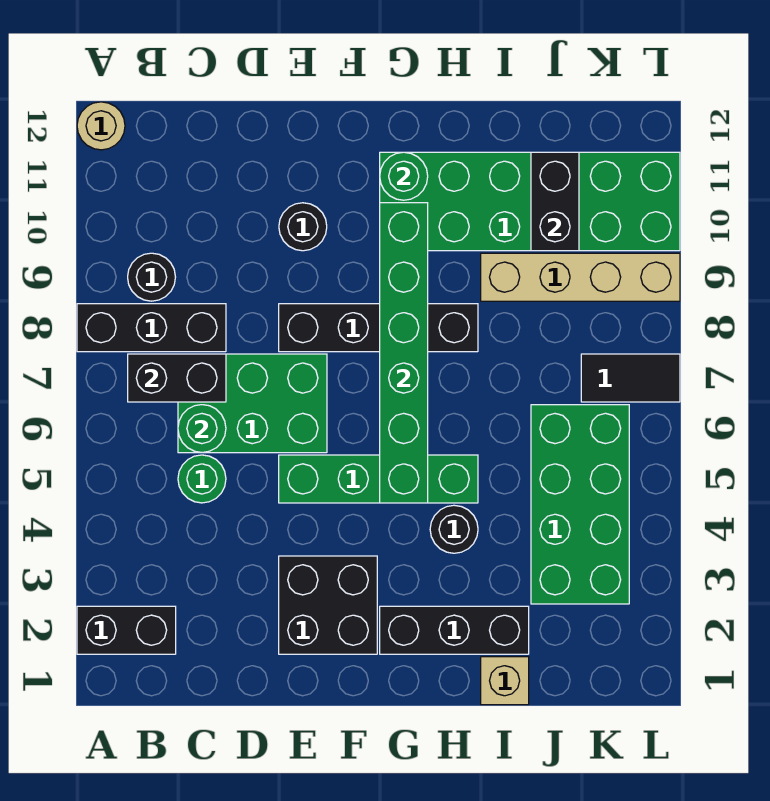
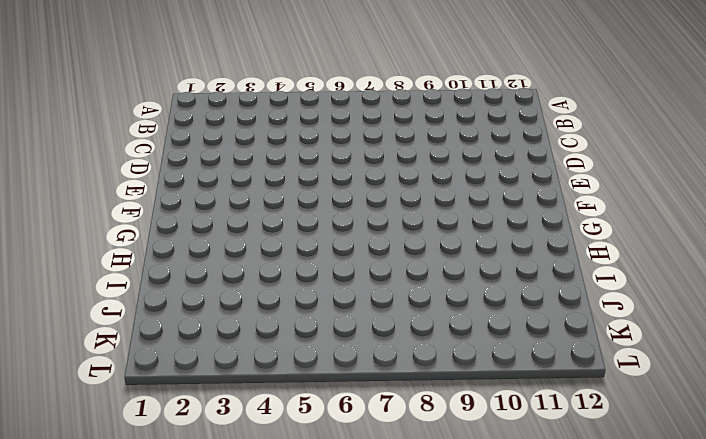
none -> black brick A2:B2 level 1
none -> black brick A8:C8 level 1
none -> tan round brick A12 level 1

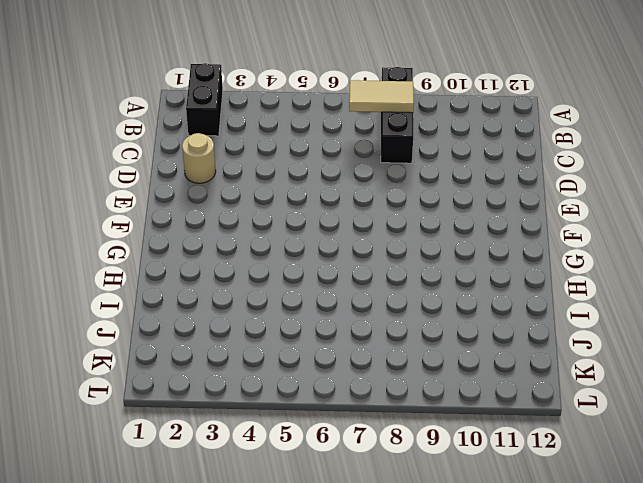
tan tile B7:B8 level 2 -> black brick B7:C7 level 2
tan round brick D2 level 1 -> tan round brick A12 level 1
none -> black round brick B9 level 1
none -> green round brick C5 level 1
none -> green brick C6:E7 level 1

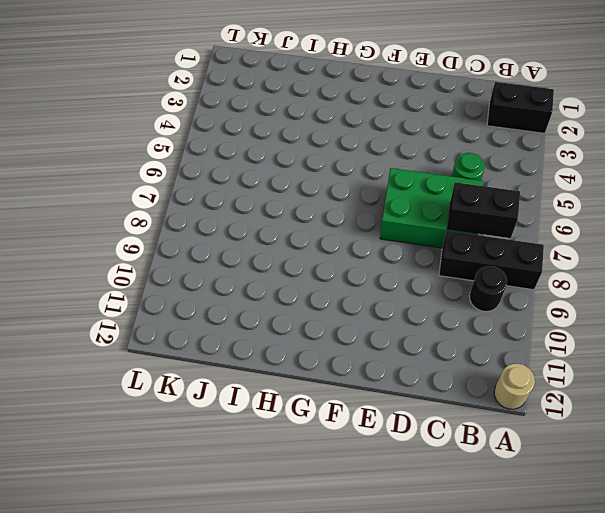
none -> black brick E2:F3 level 1
none -> green brick E5:H5 level 1
none -> black brick E8:H8 level 1

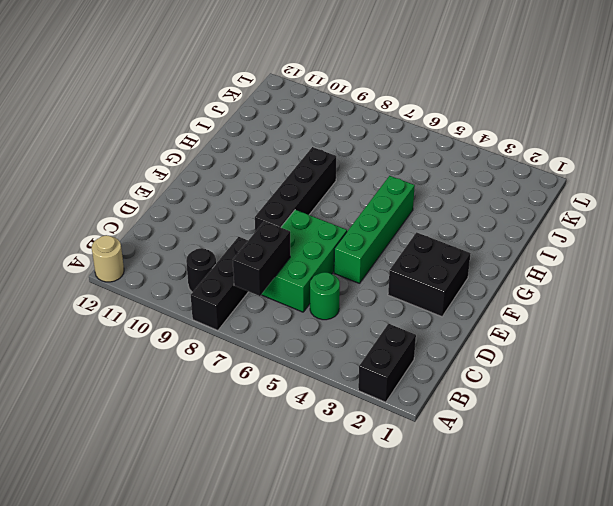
none -> black round brick E10 level 1
none -> black brick G2:I2 level 1
none -> green brick G10:L11 level 1

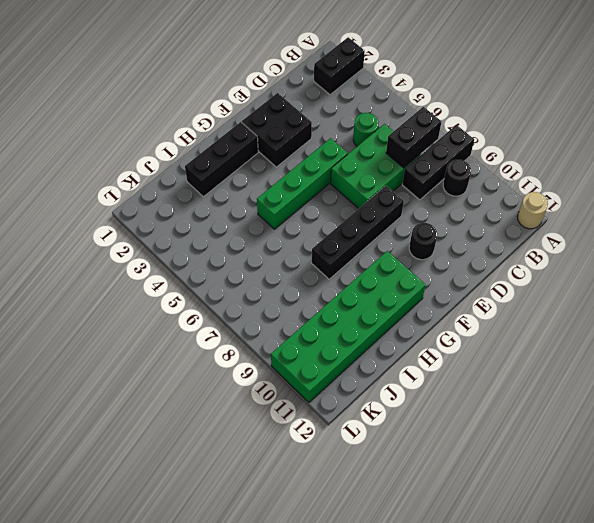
none -> black round brick H4 level 1
none -> tan brick I1 level 1
none -> tan brick I9:L9 level 1

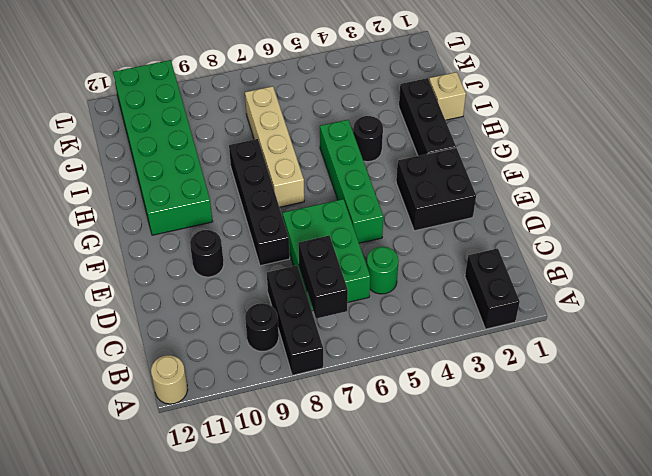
tan brick G7:J7 level 1 -> tan brick I9:L9 level 1
none -> green brick J3:K6 level 1
none -> black tile K7:L7 level 1
none -> green round brick C6 level 2

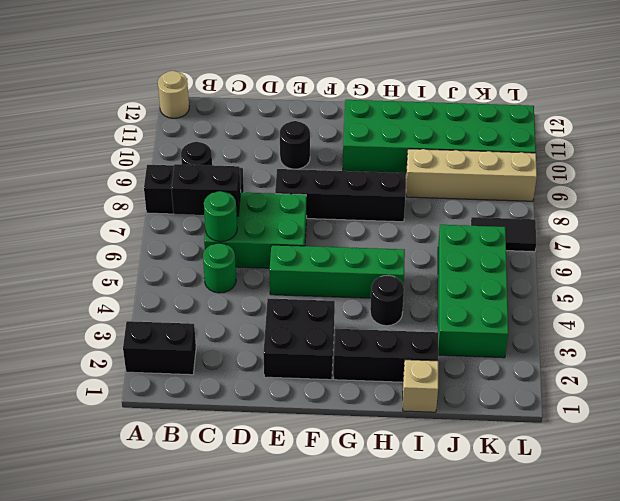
none -> green brick G5:G10 level 2
none -> green round brick G11 level 2
none -> black brick J10:J11 level 2

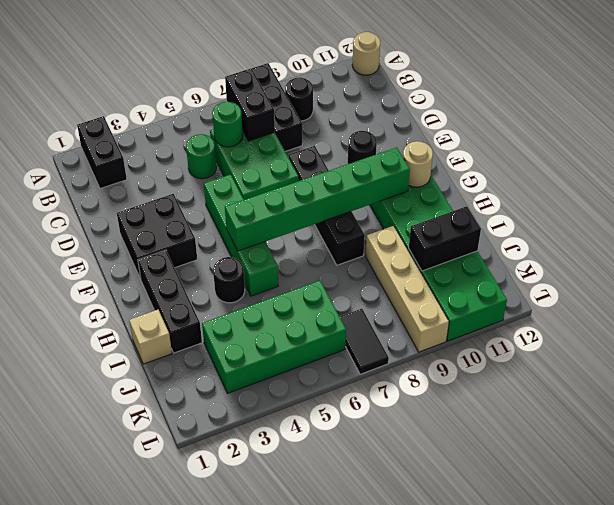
tan round brick G11 level 2 -> green round brick G11 level 2

